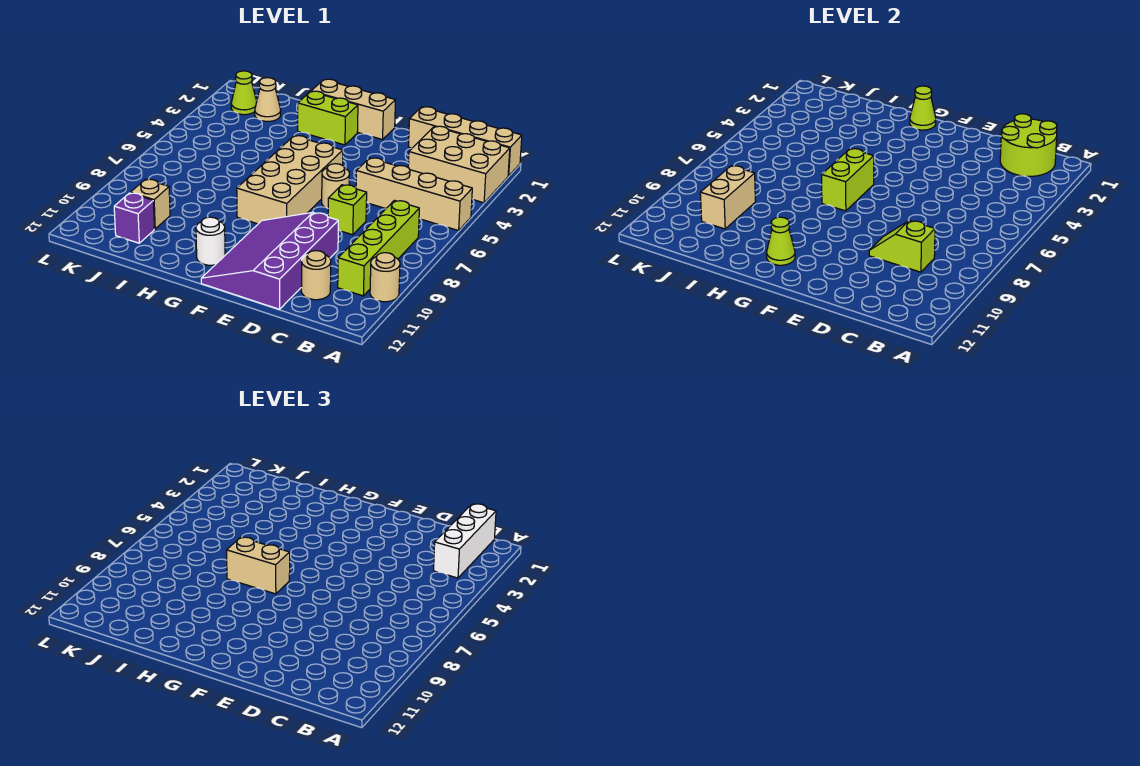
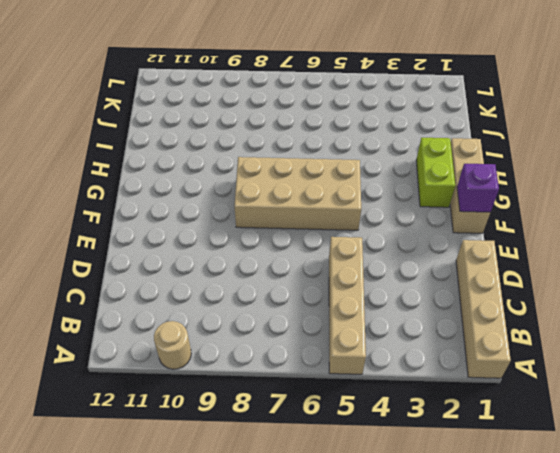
purple brick F1 level 2 -> purple brick J11 level 1
none -> tan brick A2:C3 level 1
none -> lime brick B7:B10 level 1
none -> tan round brick C11 level 1

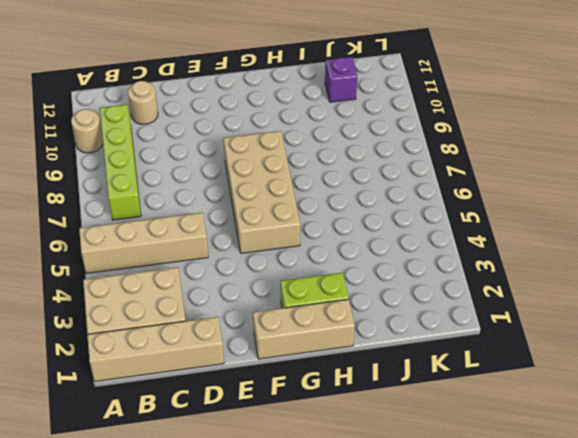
none -> lime brick D7 level 1
none -> purple slope D9:F12 level 1 top D
none -> tan round brick E6 level 1

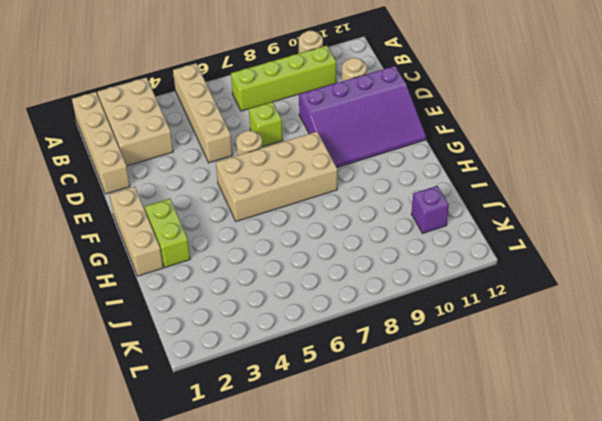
none -> white round brick G11 level 1
none -> tan cone J2 level 1
none -> tan brick J10 level 1

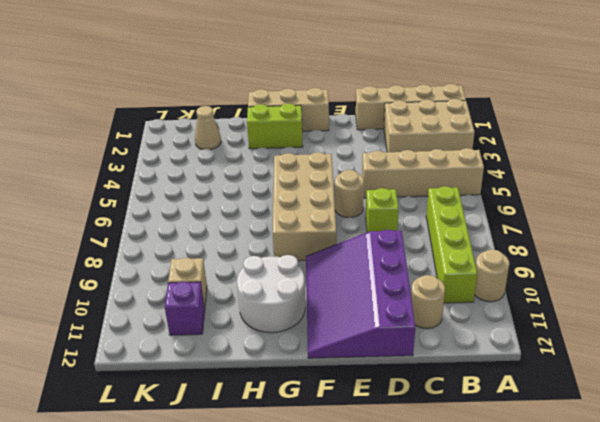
white round brick G10:H11 level 1 -> white round brick G11 level 1
none -> lime cone K2 level 1
none -> lime round brick B1:C2 level 2
none -> lime slope C9:D9 level 2 top C

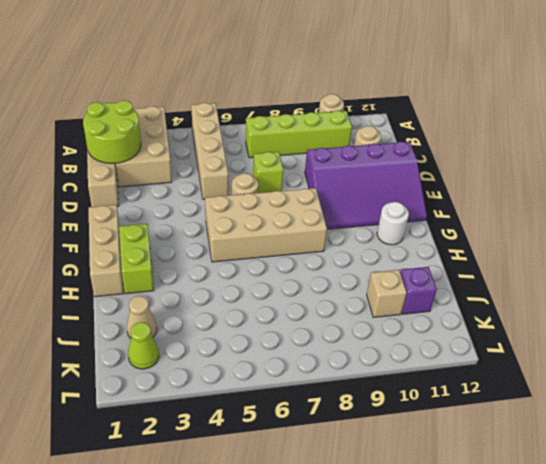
none -> lime slope C9:D9 level 2 top C
none -> lime cone G1 level 2
none -> lime brick G6:G7 level 2

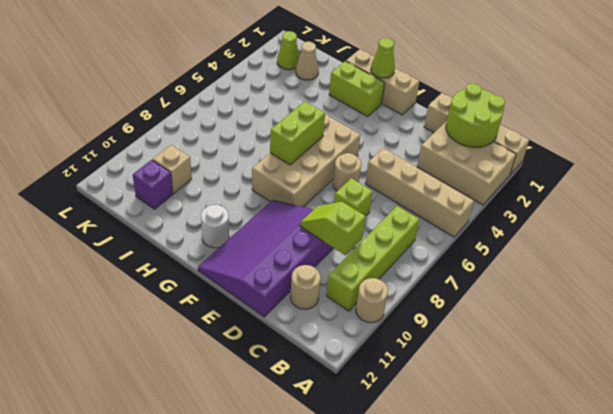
none -> lime cone G11 level 2
none -> tan brick J9:J10 level 2
none -> white brick B1:B3 level 3

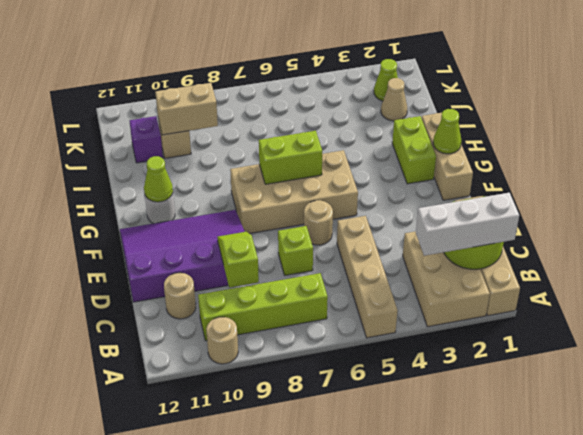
none -> tan brick G7:H7 level 3

